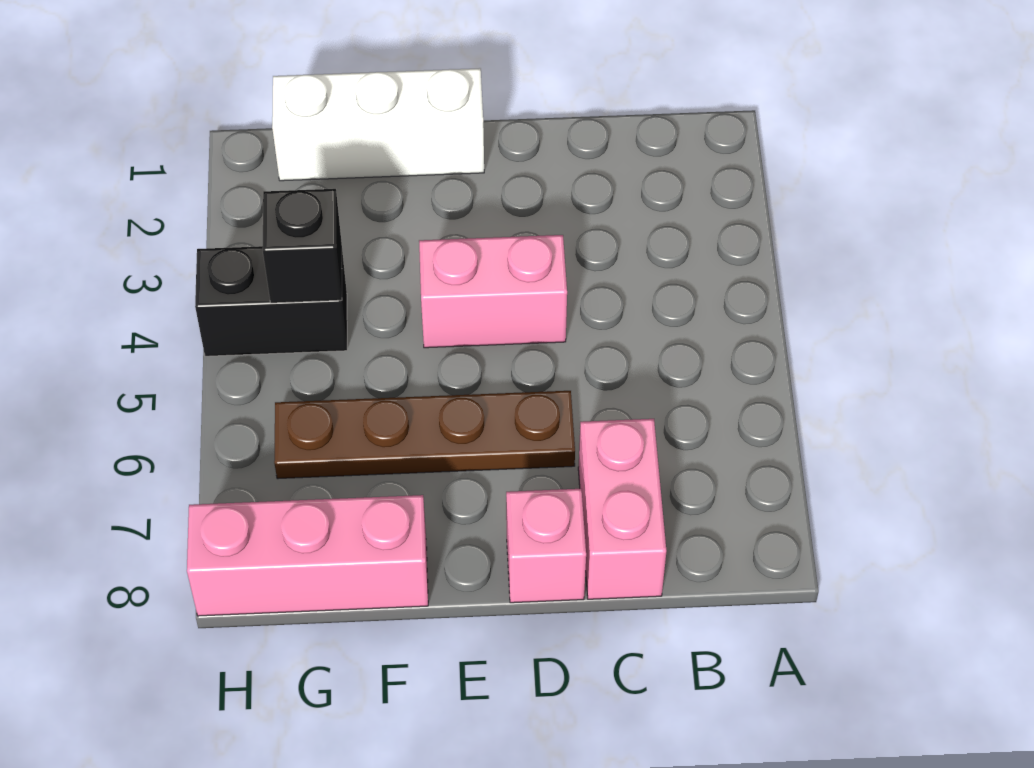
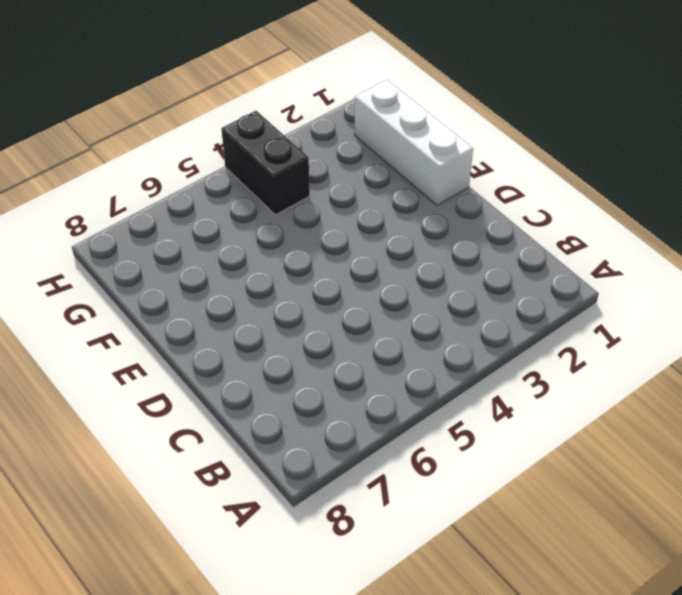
none -> pink brick C7:C8 level 1
none -> pink brick D4:E4 level 1

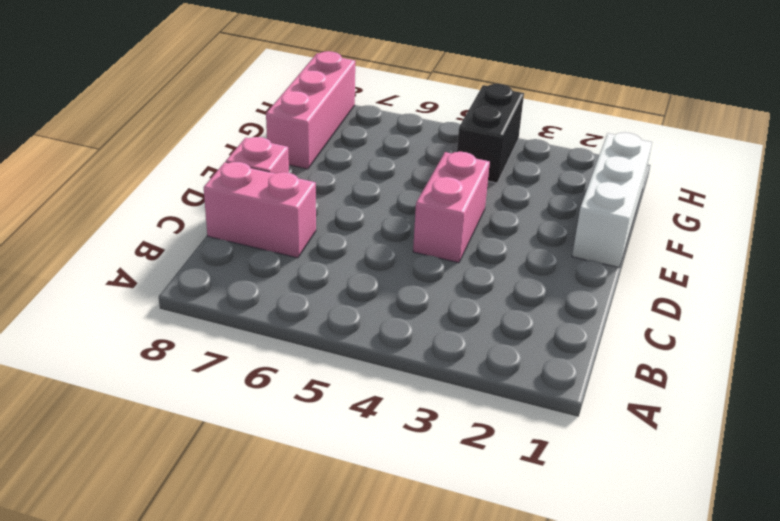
none -> brown plate D6:G6 level 1
none -> black brick G4 level 2

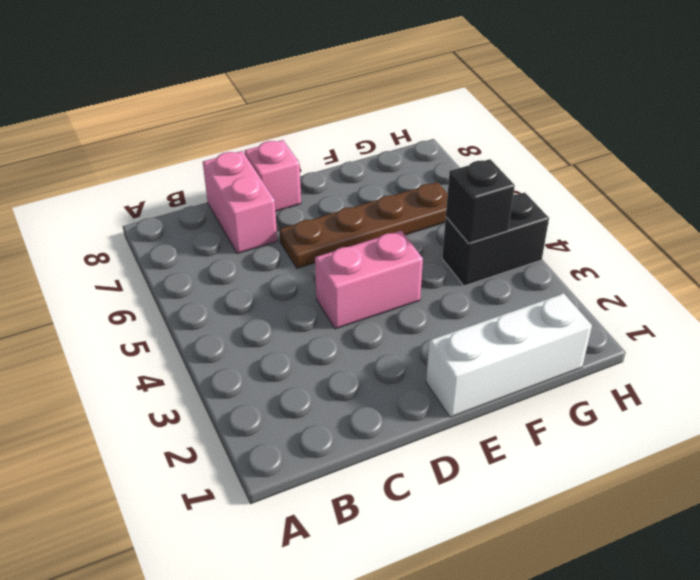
none -> pink brick F8:H8 level 1

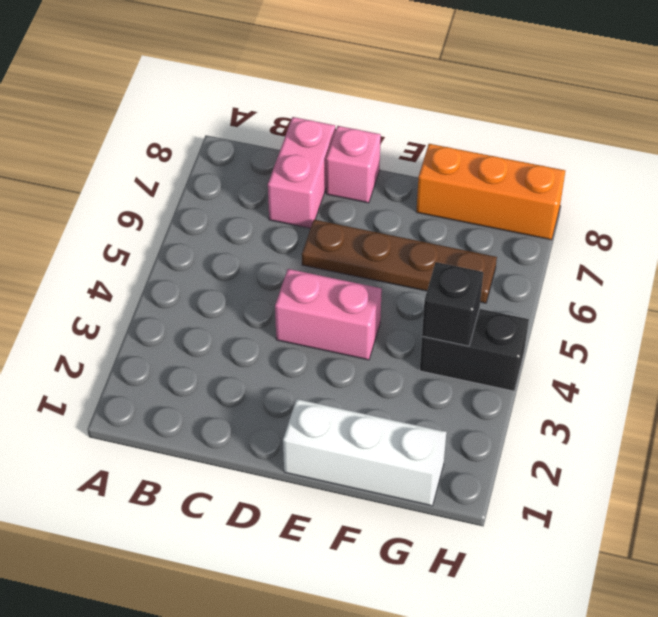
orange brick F8:H8 level 1 -> pink brick F8:H8 level 1

